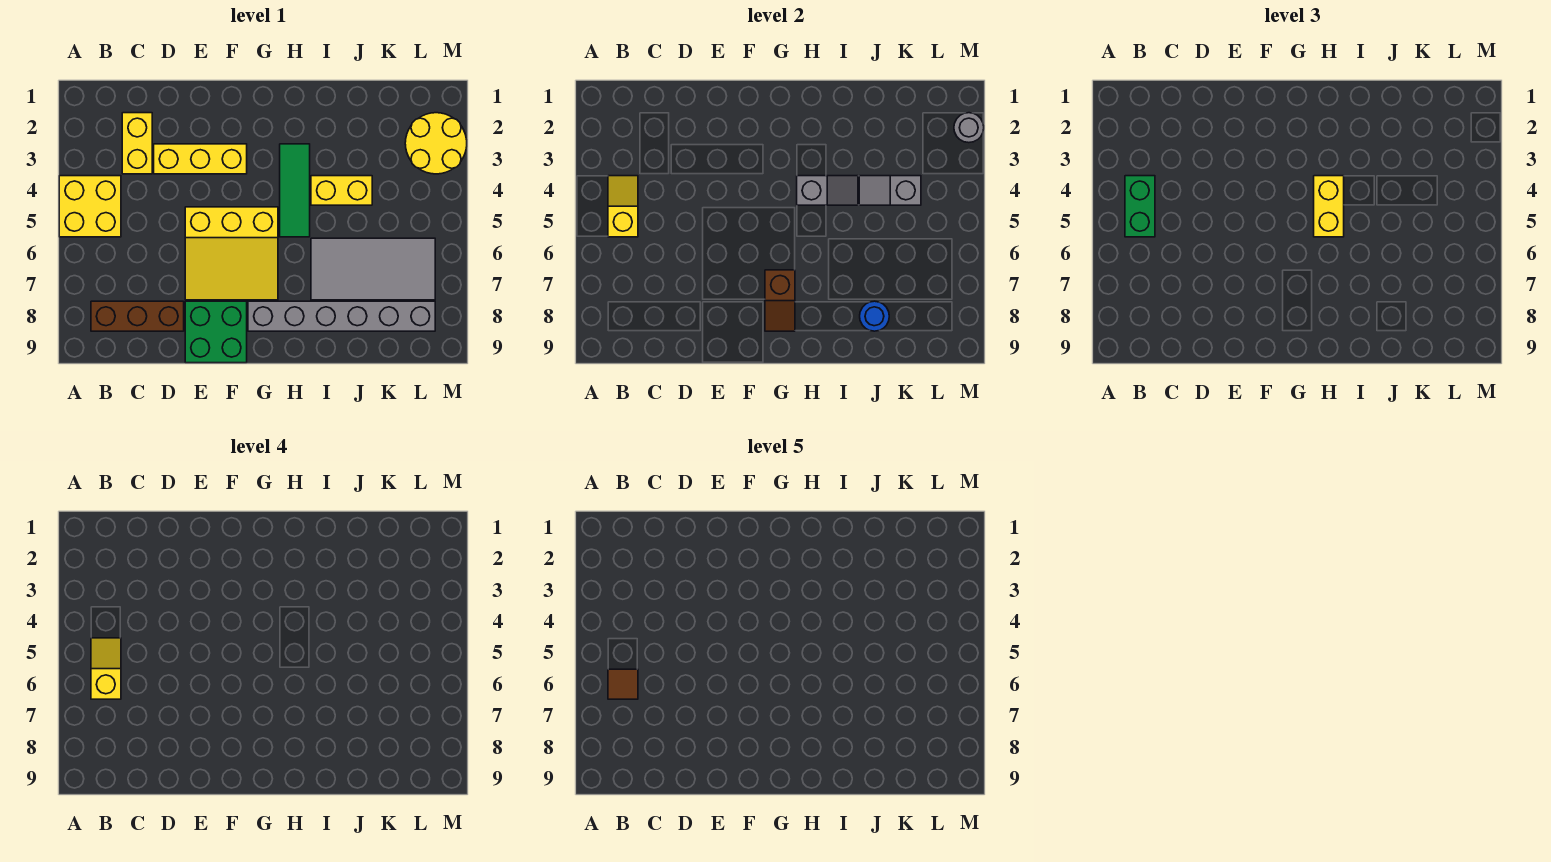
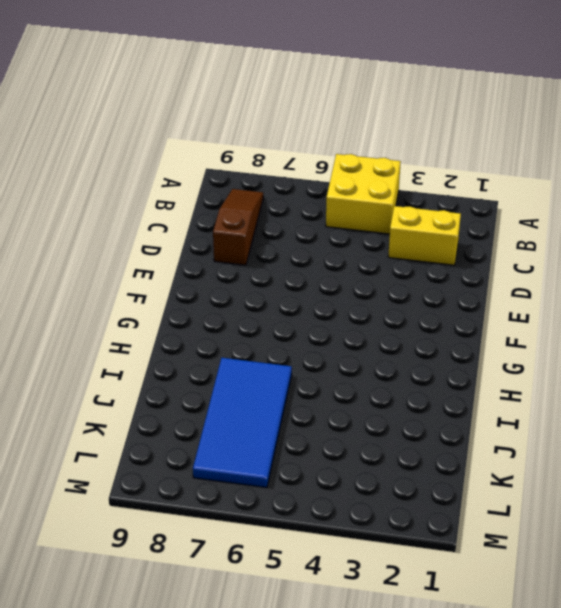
brown slope B8:D8 level 1 top D -> brown brick B8:D8 level 1
blue tile I6:L7 level 1 -> grey tile I6:L7 level 1
none -> yellow brick D3:F3 level 1
none -> yellow slope E5:G7 level 1 top 5
none -> green brick E8:F9 level 1

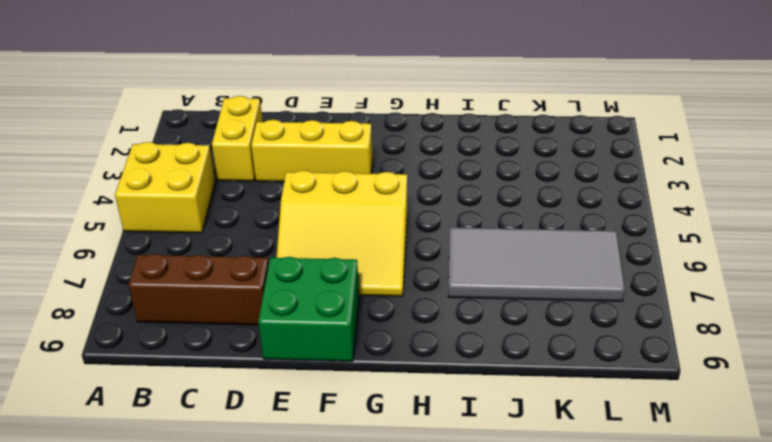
none -> grey brick G8:L8 level 1
none -> green tile H3:H5 level 1
none -> yellow brick I4:J4 level 1

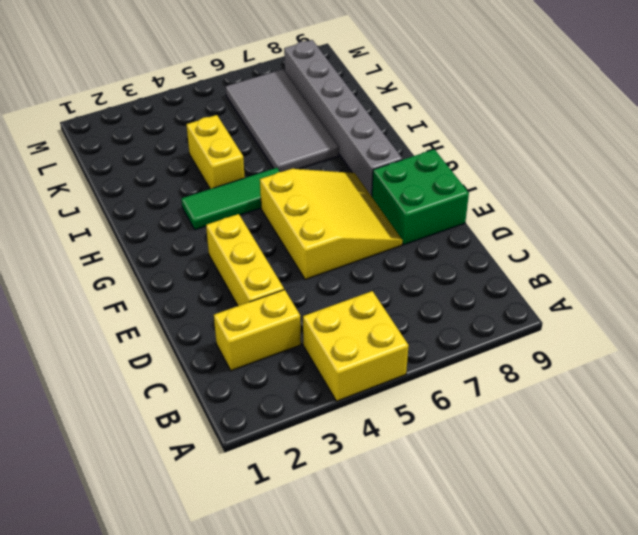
none -> brown brick B8:D8 level 1
none -> yellow round brick L2:M3 level 1
none -> yellow slope B4:B5 level 2 top 5

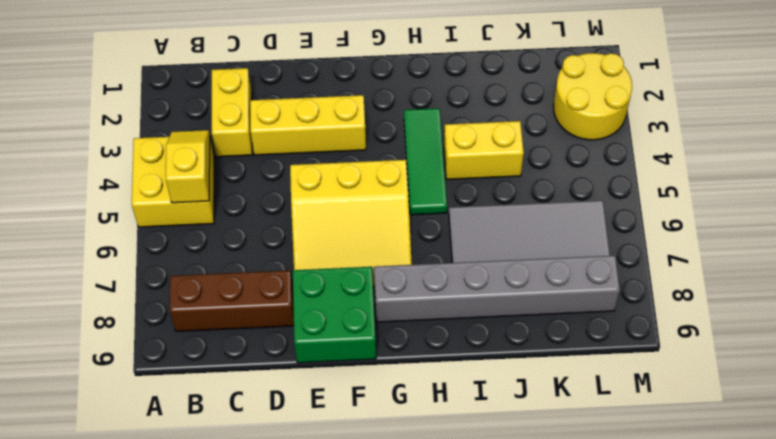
none -> brown slope G7:G8 level 2 top 7
none -> grey slope H4:I4 level 2 top H
none -> grey slope J4:K4 level 2 top K

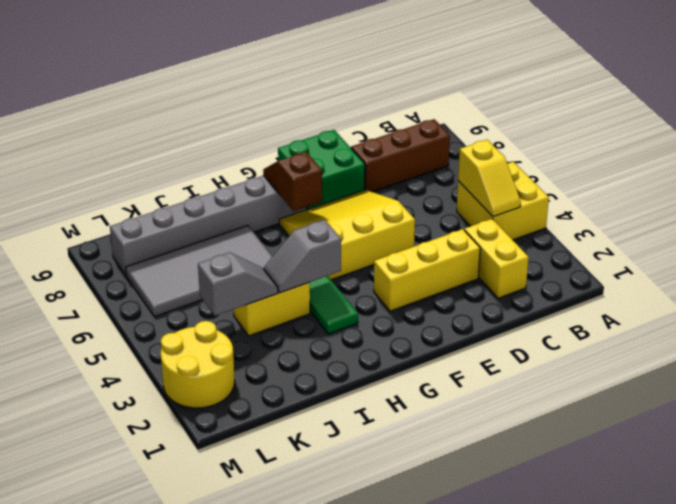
none -> blue round brick J8 level 2
none -> grey round brick M2 level 2
none -> green brick B4:B5 level 3

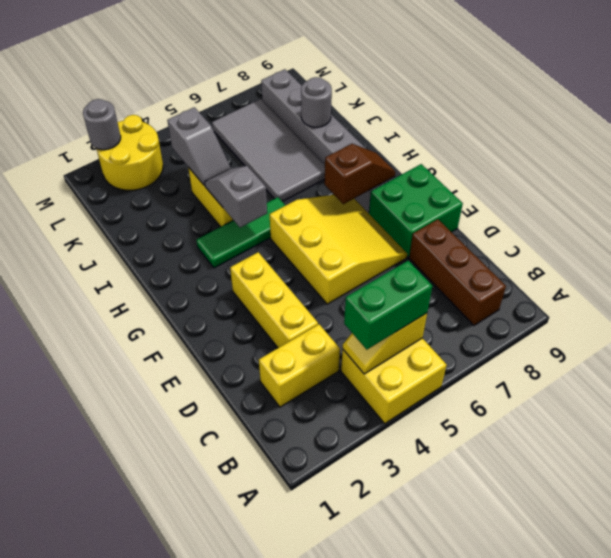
grey round brick J8 level 2 -> blue round brick J8 level 2
none -> yellow brick H4:H5 level 3
none -> yellow slope B5:B6 level 4 top 6
none -> brown tile B6 level 5

